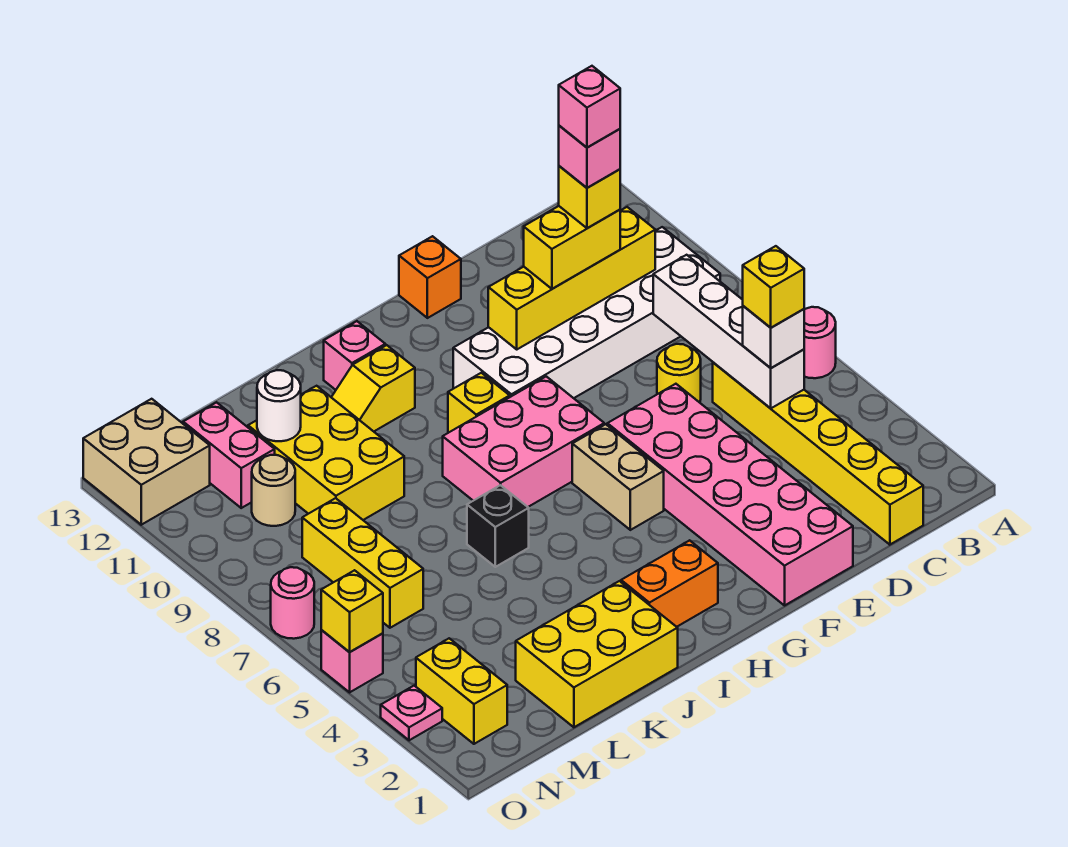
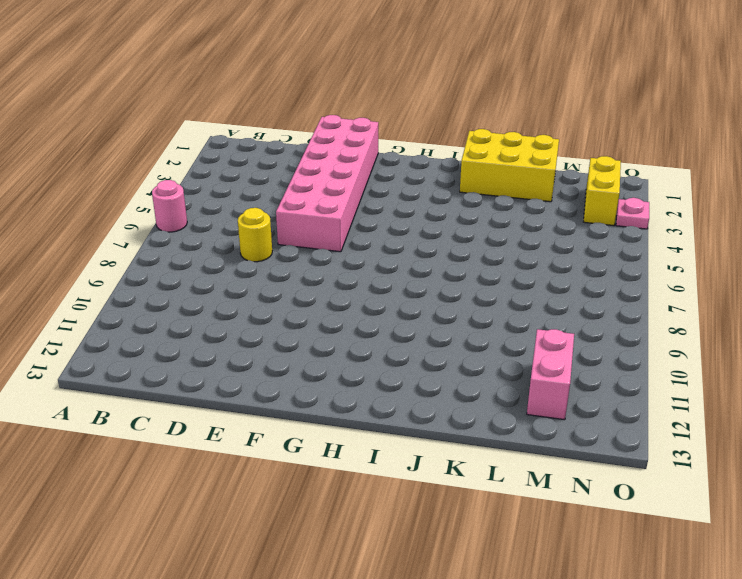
none -> white brick B9:G10 level 1
none -> yellow brick C1:C6 level 1
none -> orange brick F13 level 1
none -> tan brick G5:G6 level 1

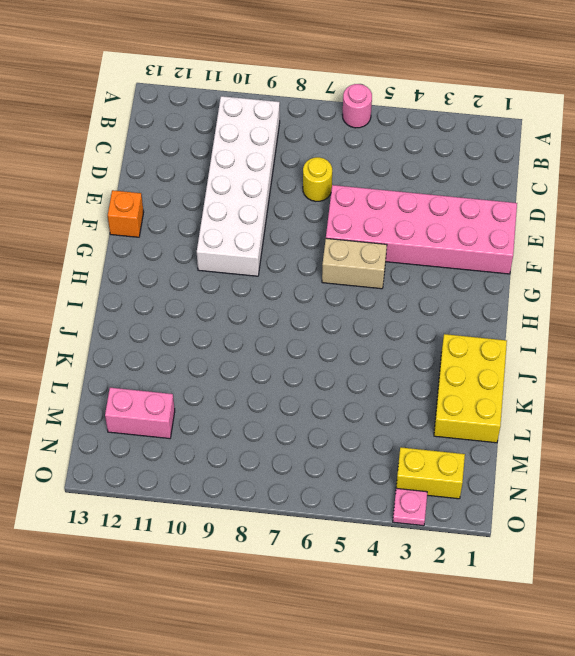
none -> yellow brick C1:C6 level 1
none -> pink brick G7:I8 level 1
none -> orange brick H2:I2 level 1
none -> yellow brick H9 level 1

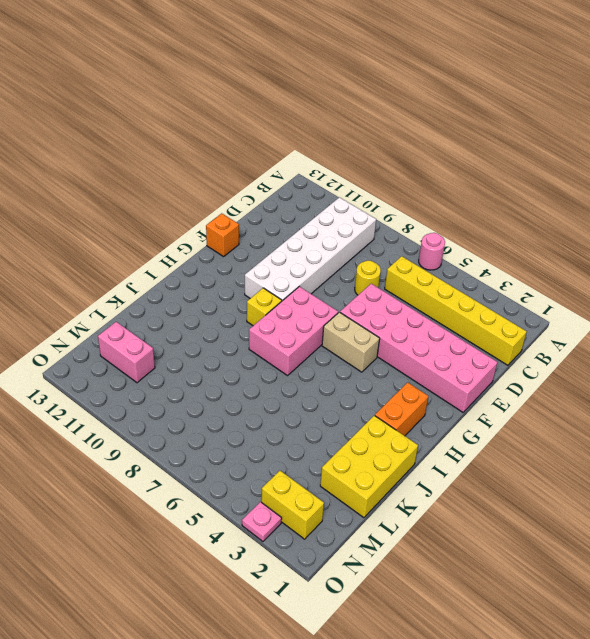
none -> yellow slope I11:J11 level 1 top I
none -> pink brick I12 level 1
none -> black brick J6 level 1
none -> yellow brick K9:L11 level 1

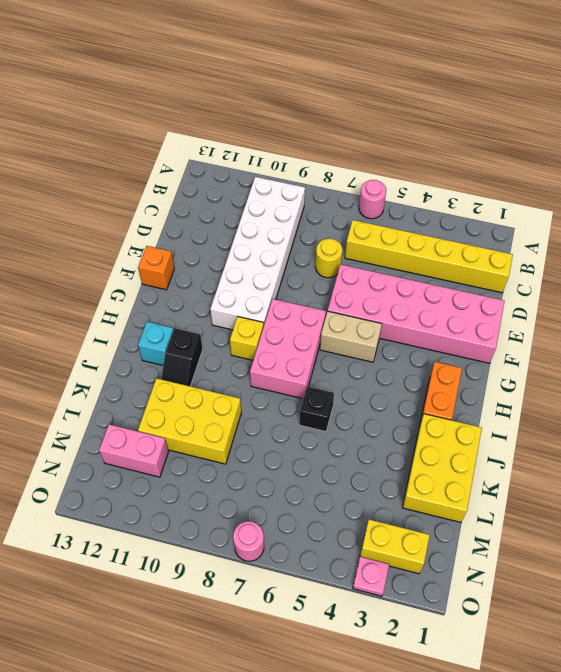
black slope I11:J11 level 1 top I -> yellow slope I11:J11 level 1 top I
cyan brick I12 level 1 -> pink brick I12 level 1
none -> yellow brick M6:M8 level 1
none -> tan round brick M10 level 1
none -> tan brick N12:O13 level 1
none -> pink brick O5 level 1

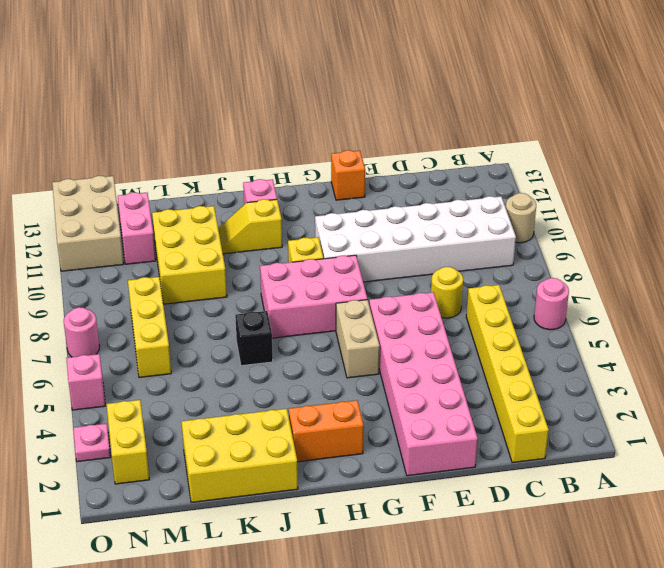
tan round brick A10 level 1 -> tan round brick M10 level 1
tan brick N11:O13 level 1 -> tan brick N12:O13 level 1
none -> white brick C5:C8 level 2
none -> yellow brick C10:F10 level 2
none -> white round brick L11 level 2
none -> yellow brick O5 level 2

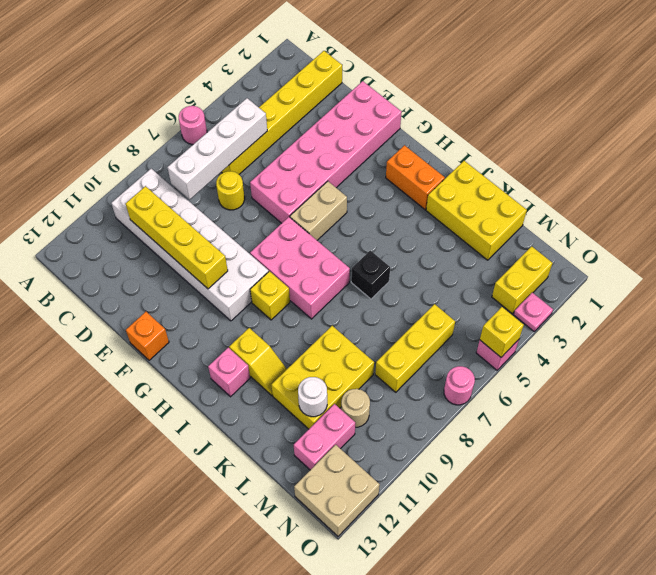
none -> white brick C5 level 3
none -> yellow brick D10:E10 level 3
none -> yellow brick C5 level 4
none -> yellow brick D10 level 4

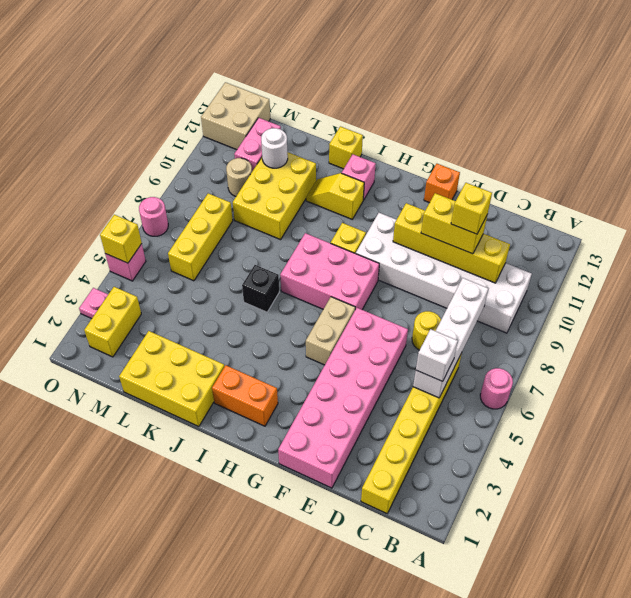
yellow brick J13 level 1 -> yellow brick C5 level 4
none -> pink brick D10 level 5
none -> pink brick D10 level 6

